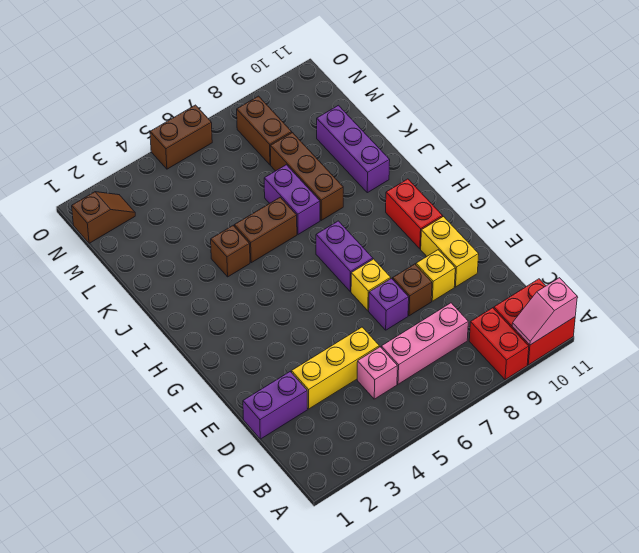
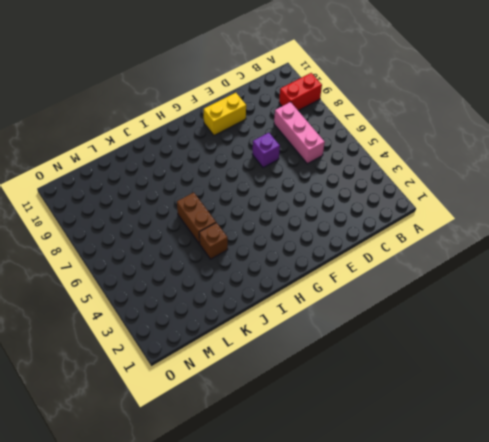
none -> red brick A10:B11 level 1
none -> pink brick C5 level 1
none -> purple brick D1:D2 level 1

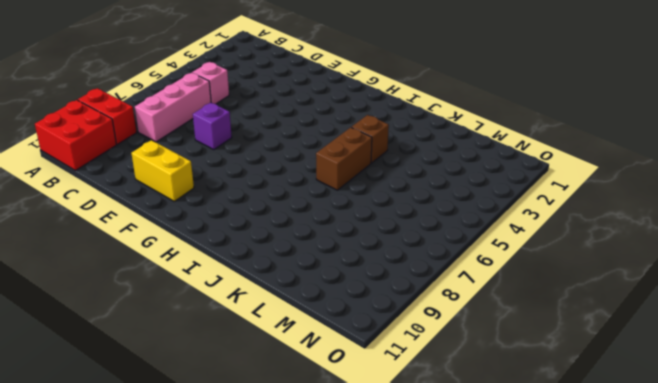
none -> purple brick D1:D2 level 1
none -> yellow brick D3:D5 level 1
none -> brown brick E8 level 1

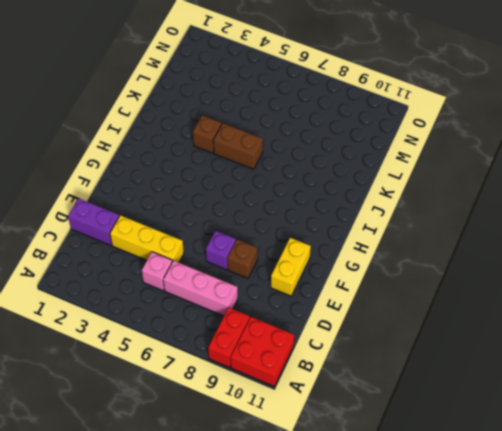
none -> yellow brick E9 level 1
none -> yellow brick F7 level 1
none -> purple brick G7:H7 level 1

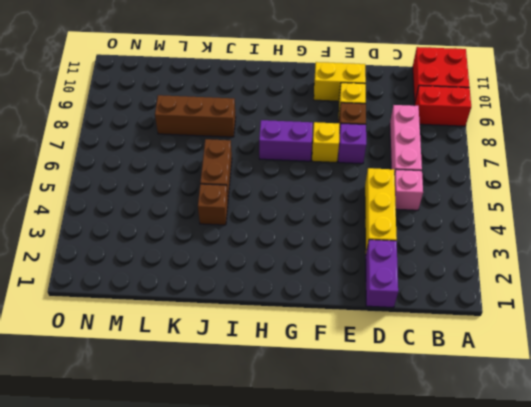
none -> red brick G10:H10 level 1
none -> purple brick J7:K7 level 1
none -> purple brick J10:L10 level 1

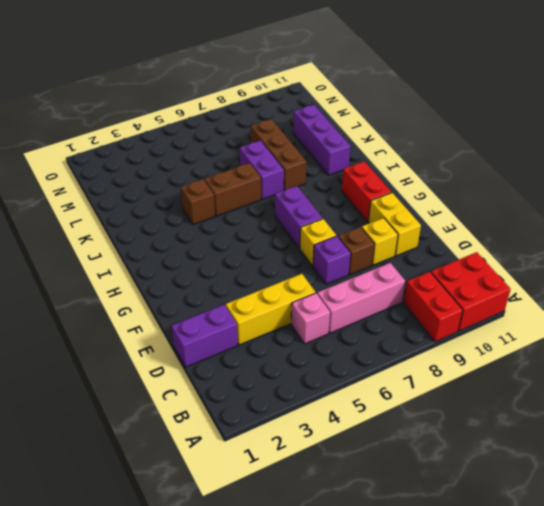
none -> brown brick M8:N8 level 1
none -> brown slope N1:N2 level 1 top 1
none -> brown brick O5:O6 level 1

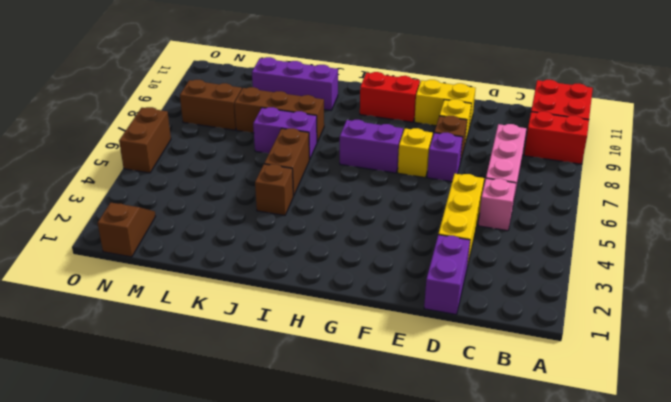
none -> pink slope A10:A11 level 2 top 11

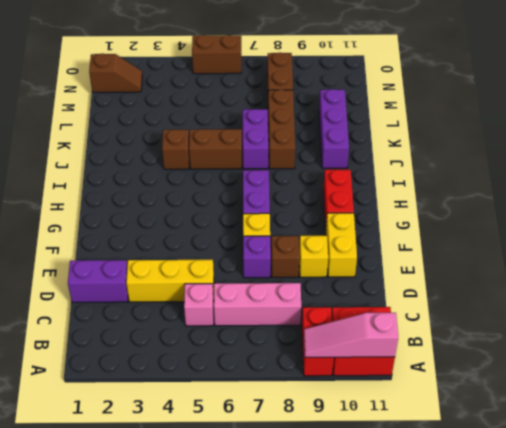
pink slope A9:A11 level 2 top 11 -> pink slope A10:A11 level 2 top 11

